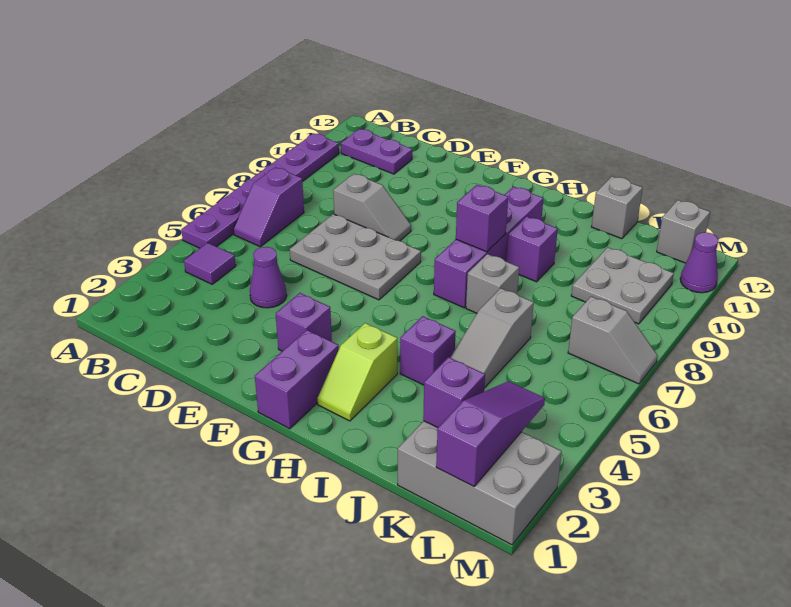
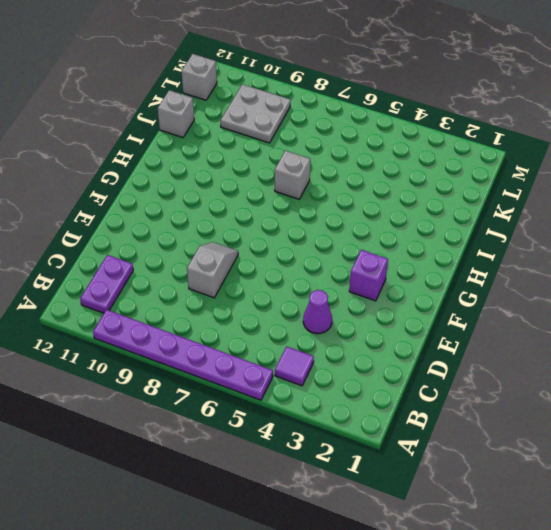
none -> purple slope B6:B7 level 1 top 7
none -> grey plate D6:F7 level 1
none -> purple brick G1:G2 level 1

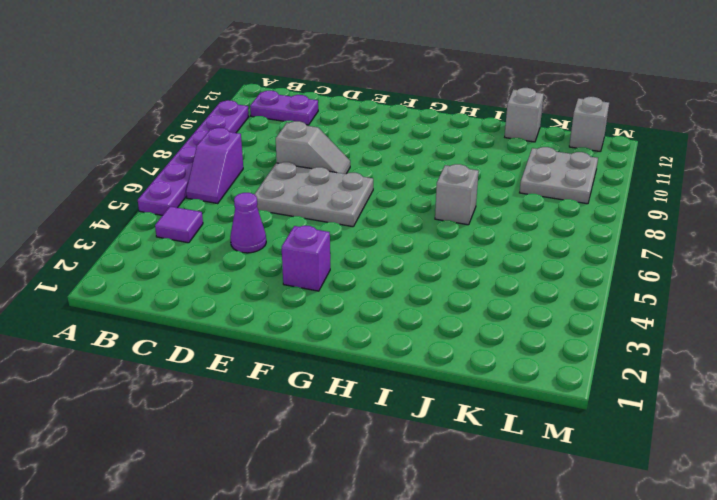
none -> purple brick G1:G2 level 1
none -> lime slope H2:H3 level 1 top 3
none -> purple brick H7:H10 level 1

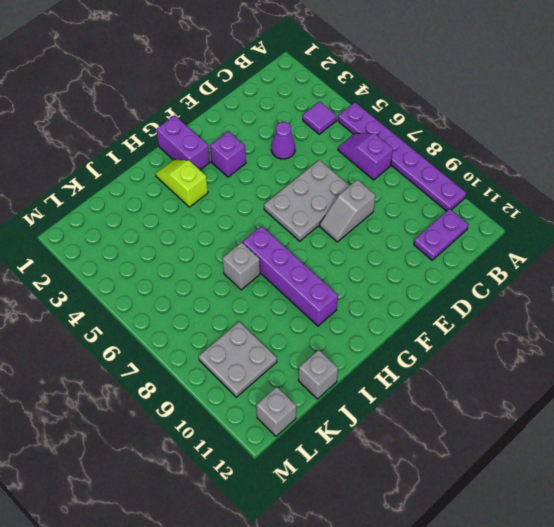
none -> purple brick I4 level 1
none -> purple brick I9 level 1
none -> grey slope J4:J6 level 1 top 6

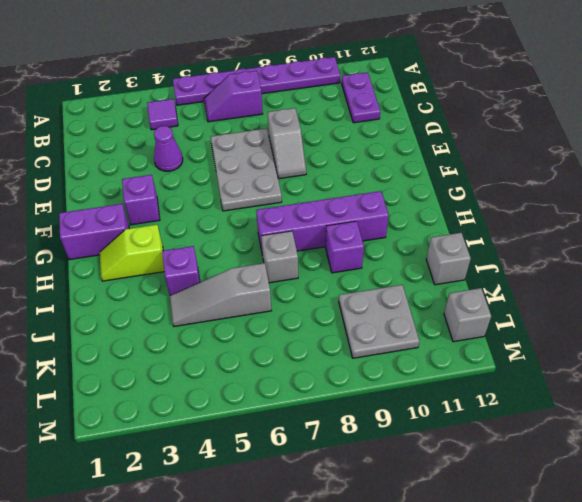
none -> grey brick K1:M2 level 1
none -> grey slope L7:M7 level 1 top L
none -> purple cone M11 level 1

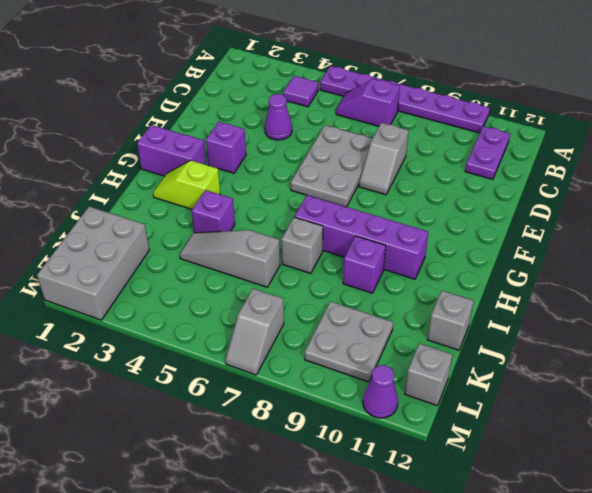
none -> purple brick H8 level 2
none -> purple brick K2 level 2
none -> purple slope L1:L3 level 2 top 1

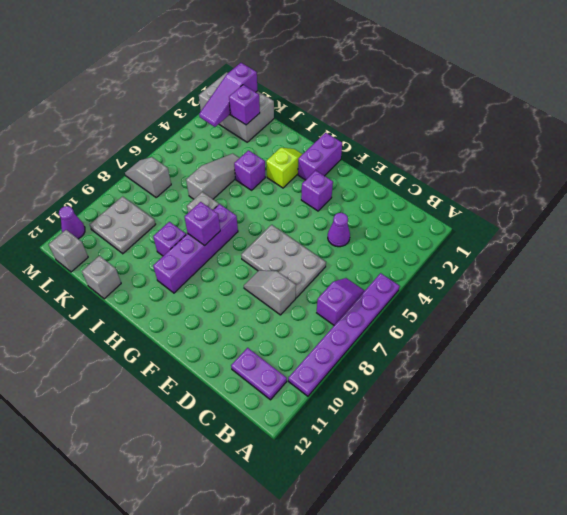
none -> purple tile B4 level 1

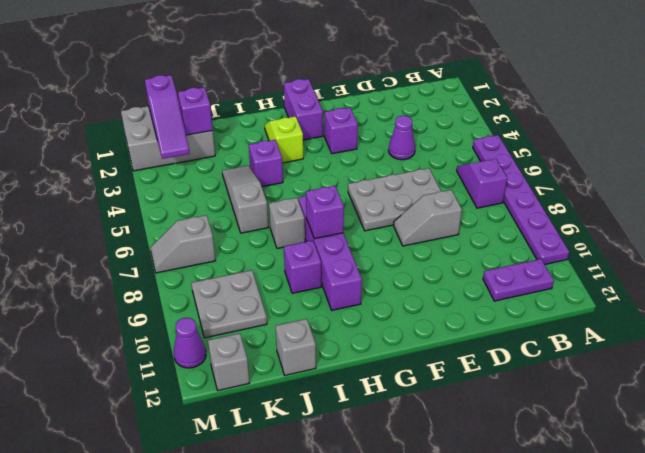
none -> purple tile B4 level 1

